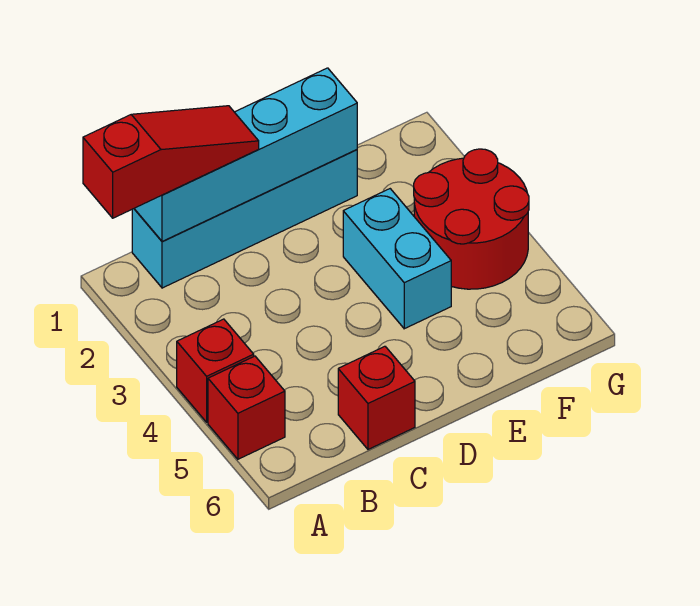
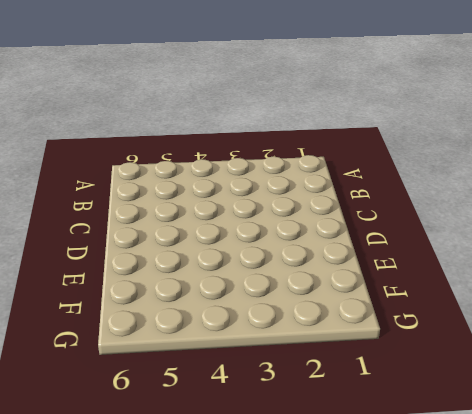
none -> red brick A4 level 1
none -> red brick A5 level 1

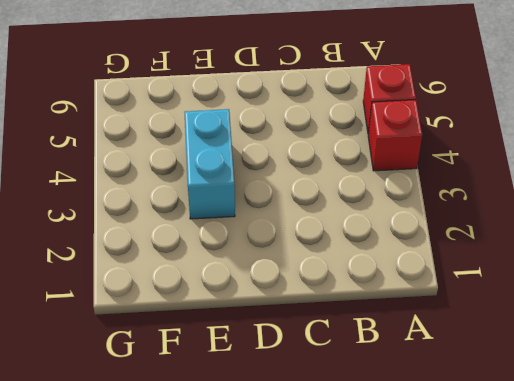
none -> cyan brick B1:E1 level 1
none -> red brick C6 level 1

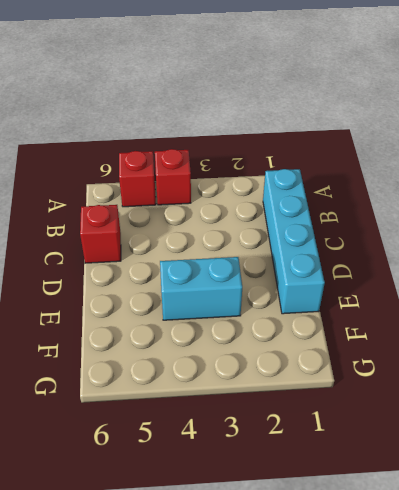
none -> red round brick F3:G4 level 1
none -> cyan brick B1:E1 level 2

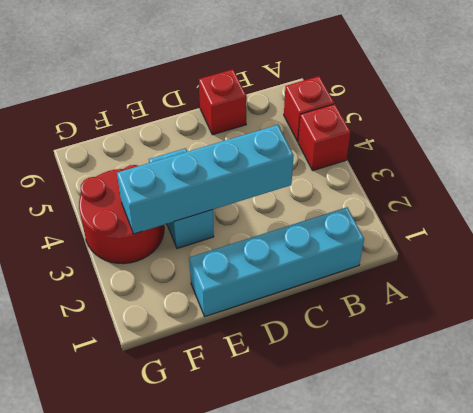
cyan brick C3:F3 level 2 -> cyan brick B1:E1 level 2
none -> red slope A1:C1 level 3 top A

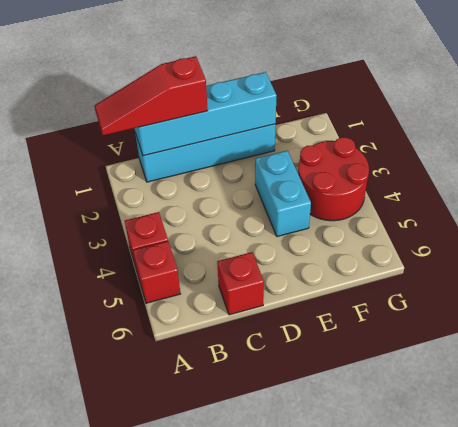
red slope A1:C1 level 3 top C -> red slope A1:C1 level 3 top A

